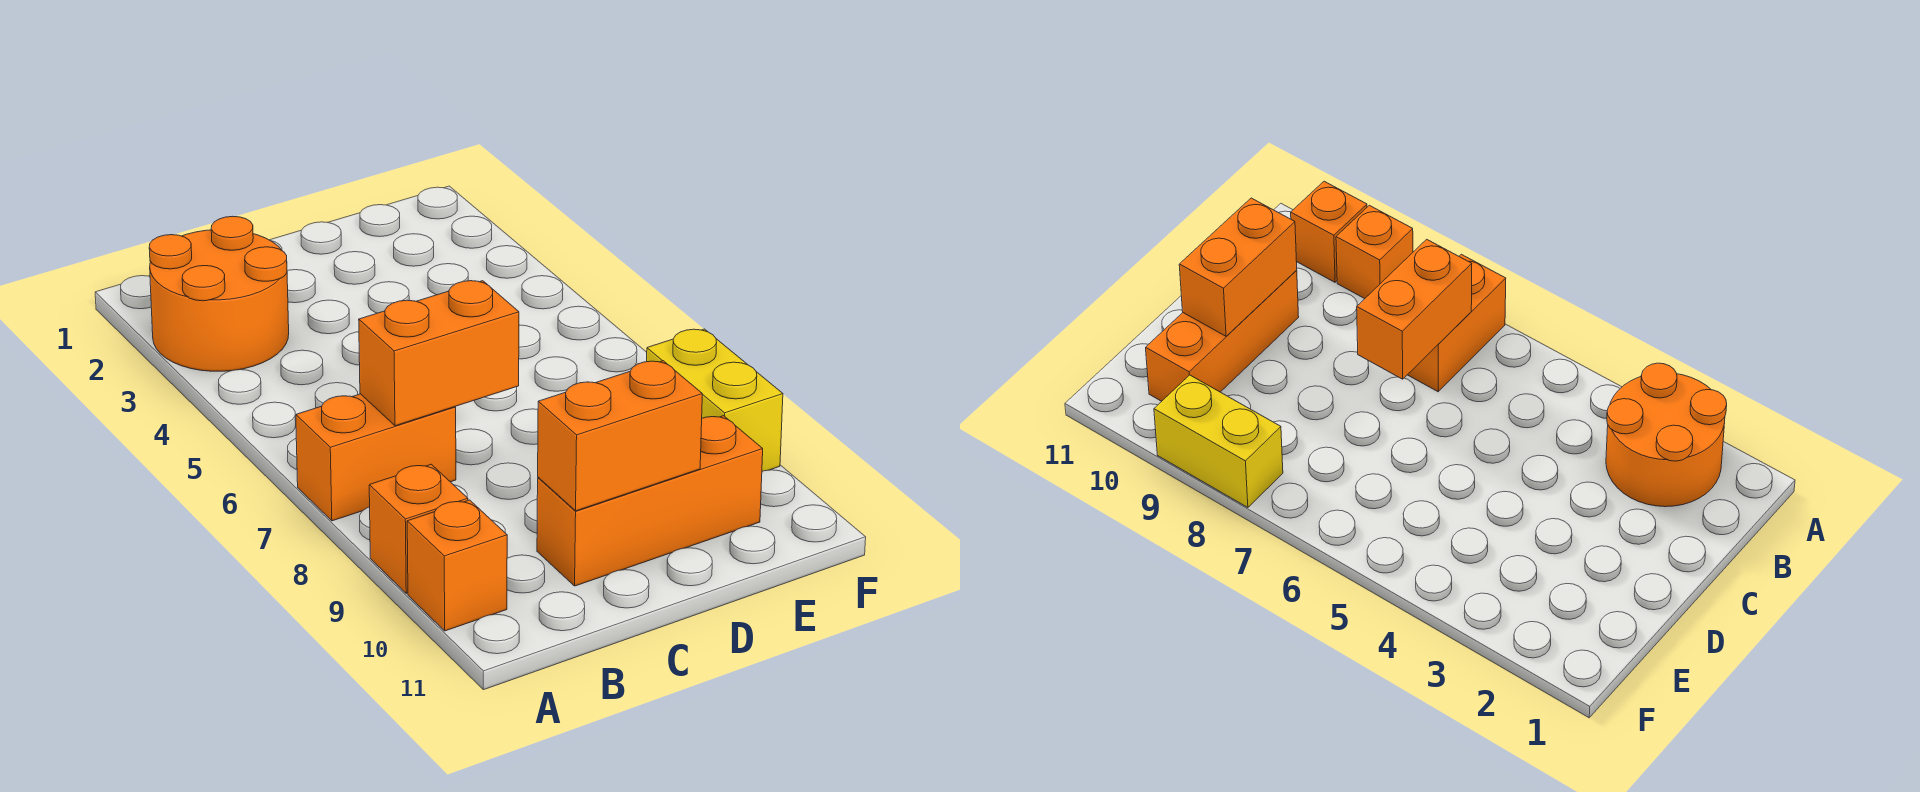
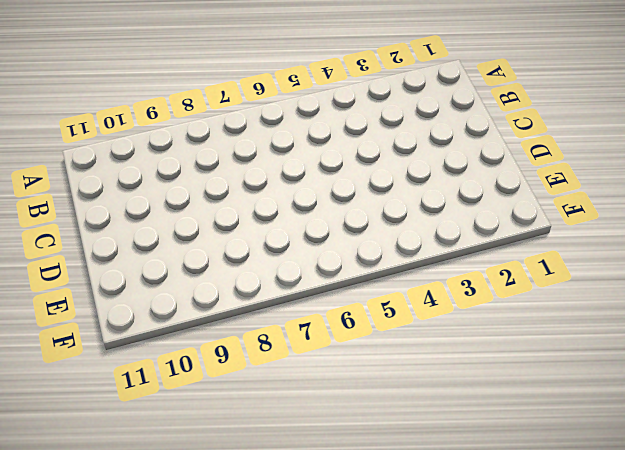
none -> orange round brick A2:B3 level 1
none -> orange brick A7:B7 level 1

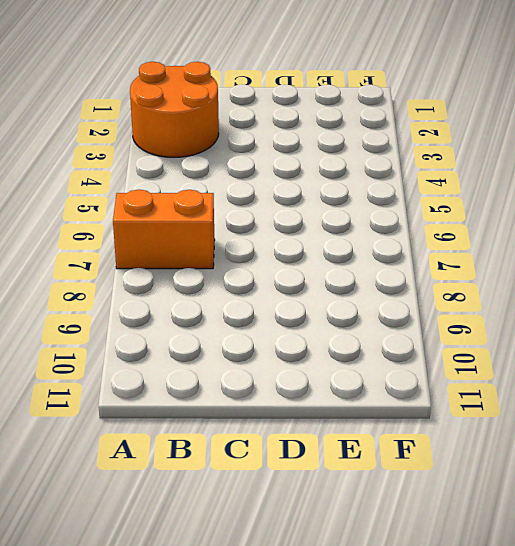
none -> orange brick A9 level 1
none -> orange brick A10 level 1

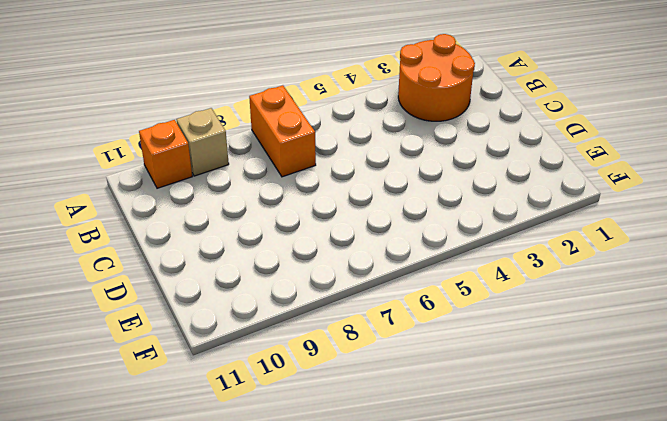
tan brick A9 level 1 -> orange brick A9 level 1
none -> orange brick C10:E10 level 1
none -> yellow brick F8:F9 level 1

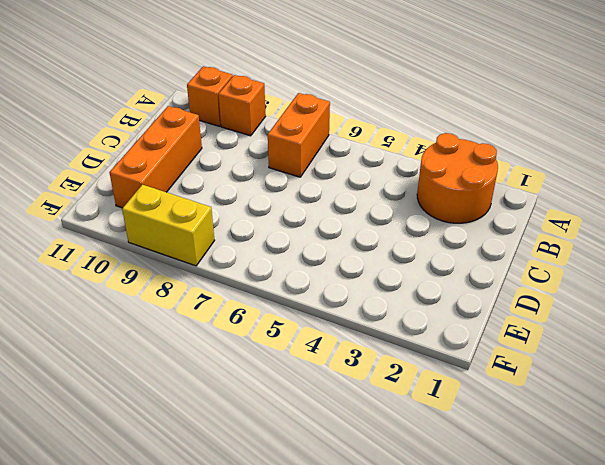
none -> orange brick B7:C7 level 2
none -> orange brick C10:D10 level 2

